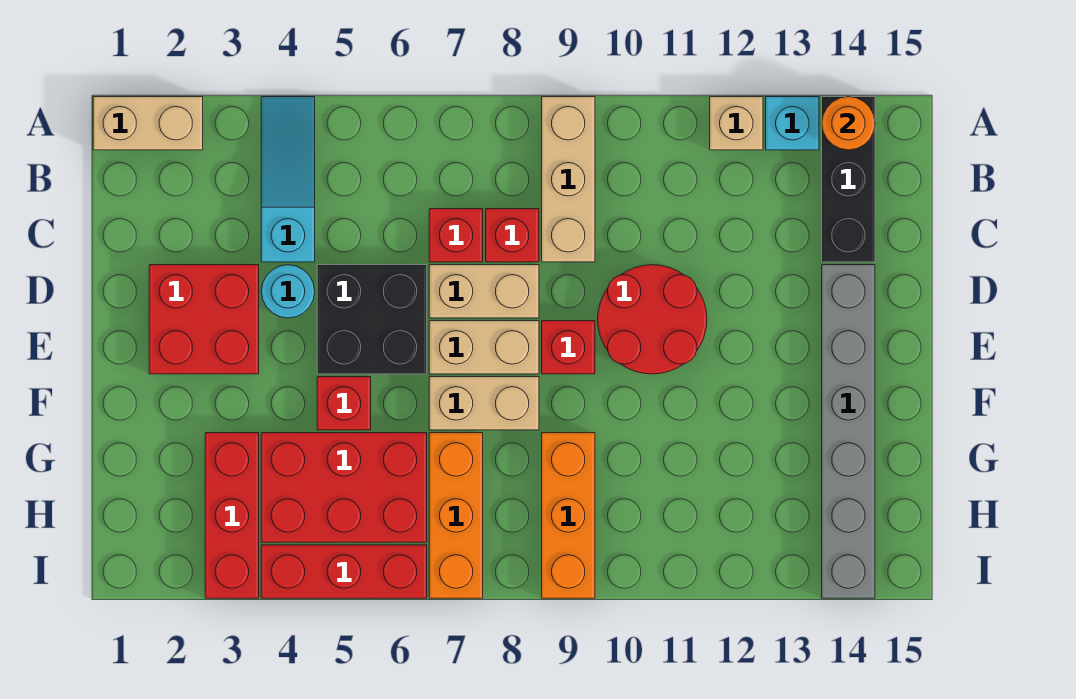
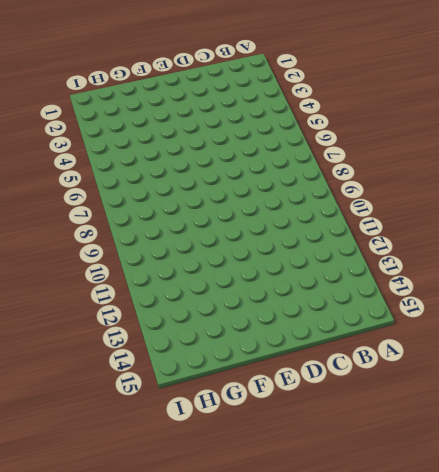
none -> tan brick A1:A2 level 1
none -> cyan slope A4:C4 level 1 top C
none -> tan brick A9:C9 level 1

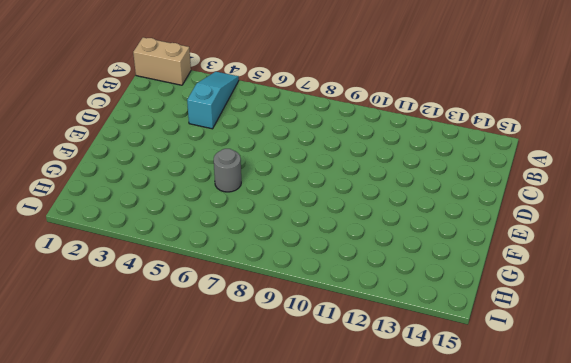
grey round brick F6 level 1 -> none
none -> tan brick A9:C9 level 1
none -> tan brick A12 level 1
none -> cyan brick A13 level 1

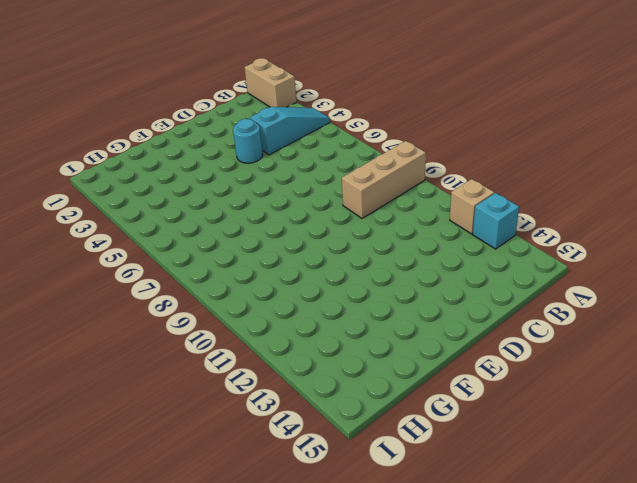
none -> black brick A14:C14 level 1
none -> red brick C7 level 1
none -> red brick C8 level 1

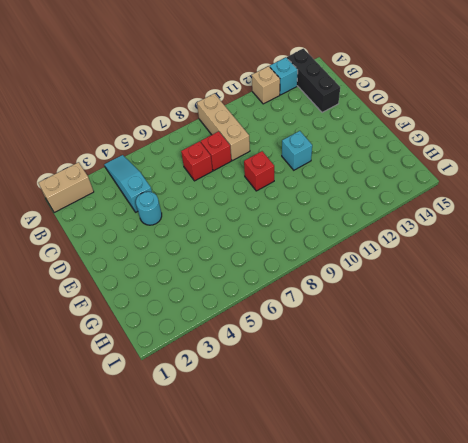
cyan brick E11 level 1 -> red round brick D10:E11 level 1
none -> red brick D2:E3 level 1
none -> black brick D5:E6 level 1
none -> tan brick D7:D8 level 1

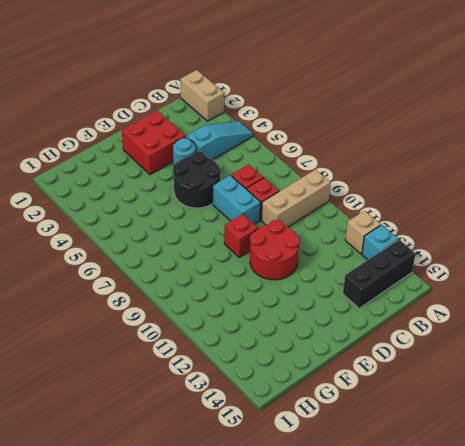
black round brick D5:E6 level 1 -> black brick D5:E6 level 1
cyan brick D7:D8 level 1 -> tan brick D7:D8 level 1
none -> grey brick D14:I14 level 1
none -> tan brick E7:E8 level 1
none -> red brick F5 level 1

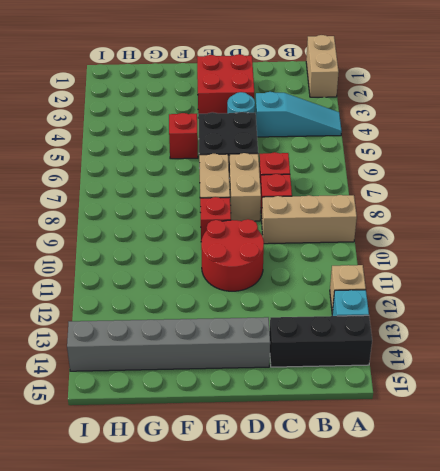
none -> tan brick F7:F8 level 1
none -> red brick G3:I3 level 1
none -> red brick G4:H6 level 1

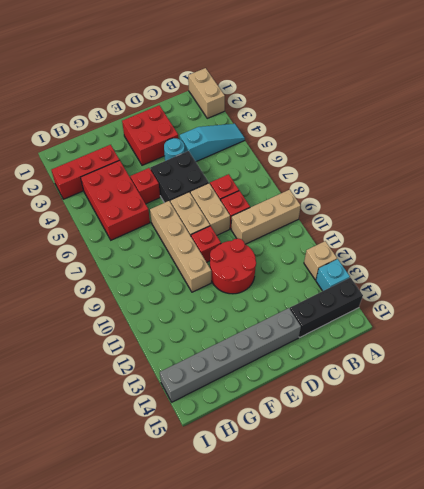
tan brick F7:F10 level 1 -> tan brick F7:F8 level 1
none -> orange brick G7:I7 level 1
none -> orange brick G9:I9 level 1
none -> red brick I4:I6 level 1

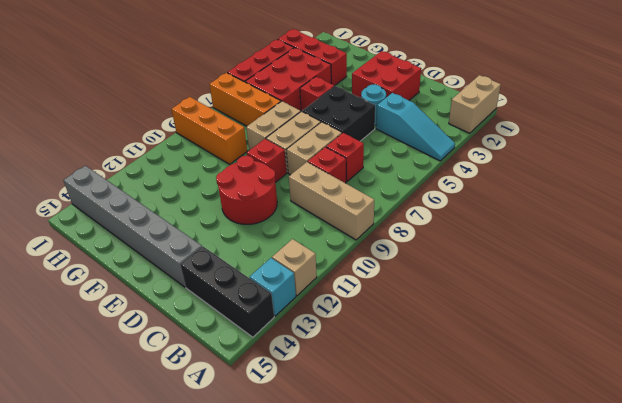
none -> orange round brick A14 level 2

